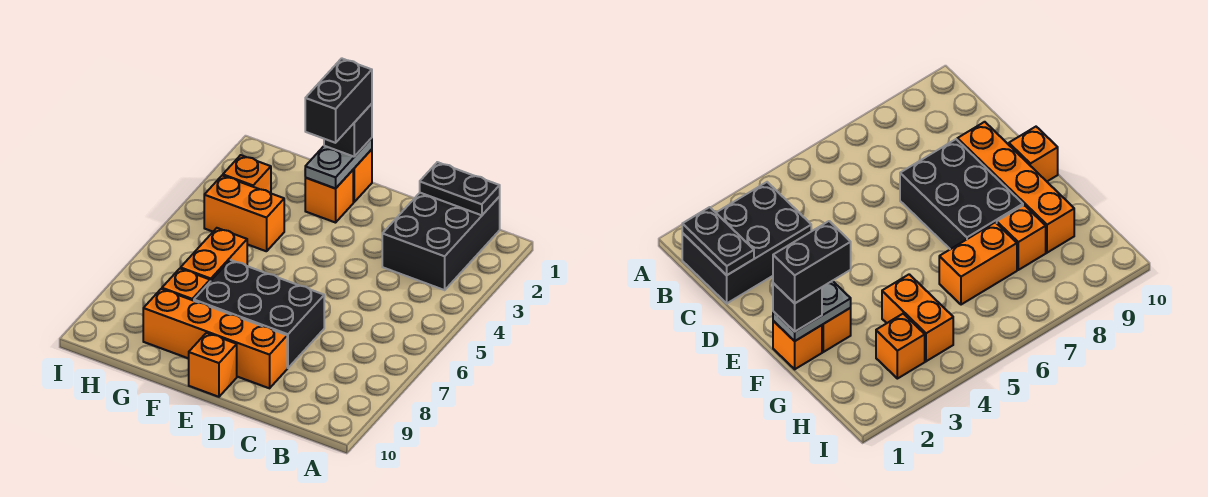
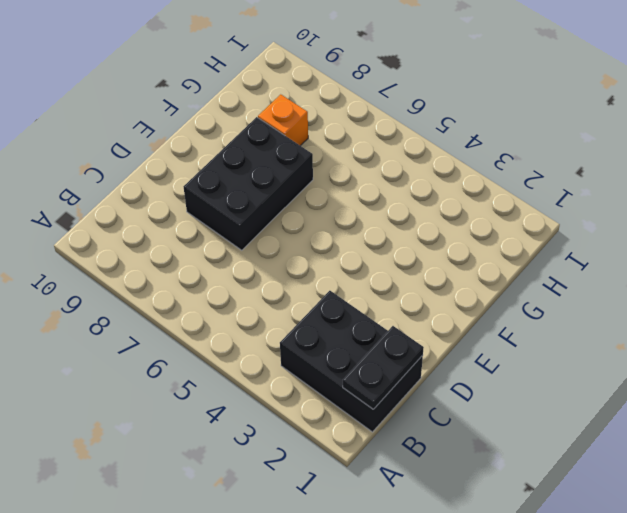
none -> orange brick D9:G9 level 1
none -> orange brick E10 level 1
none -> orange brick F1 level 1

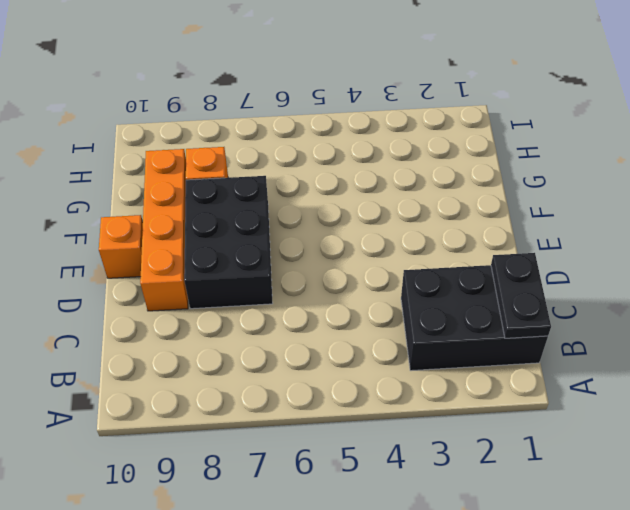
none -> orange brick F1 level 1
none -> orange brick F2 level 1
none -> orange brick G4:H4 level 1

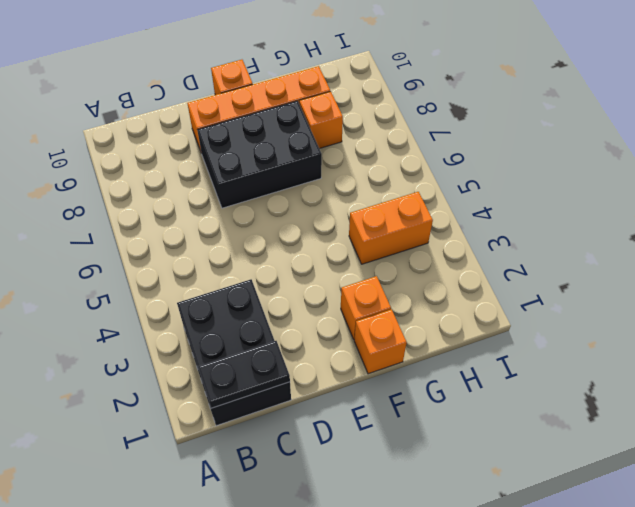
none -> orange brick G6:G7 level 1
none -> orange brick H3 level 1
none -> grey plate F1:F2 level 2

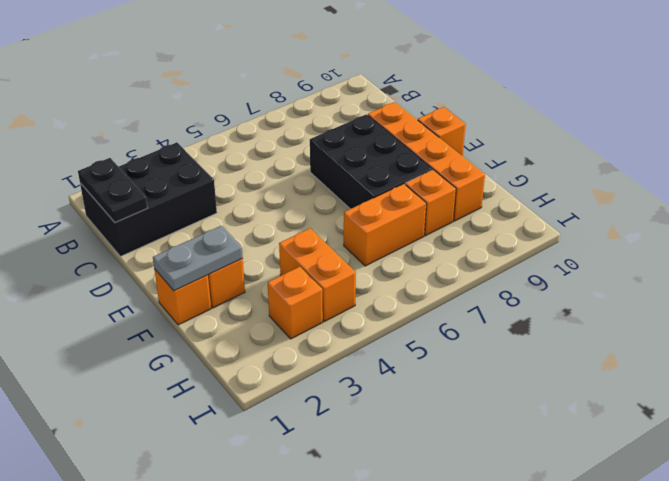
none -> black brick F1 level 3
none -> black brick F1:F2 level 4

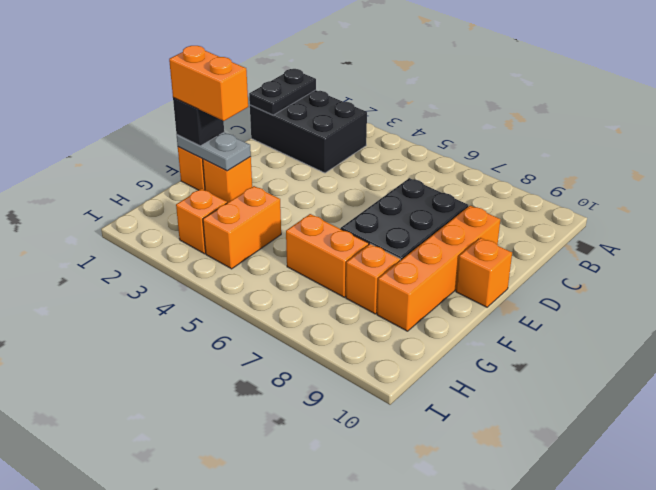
orange brick F1:F2 level 4 -> black brick F1:F2 level 4

